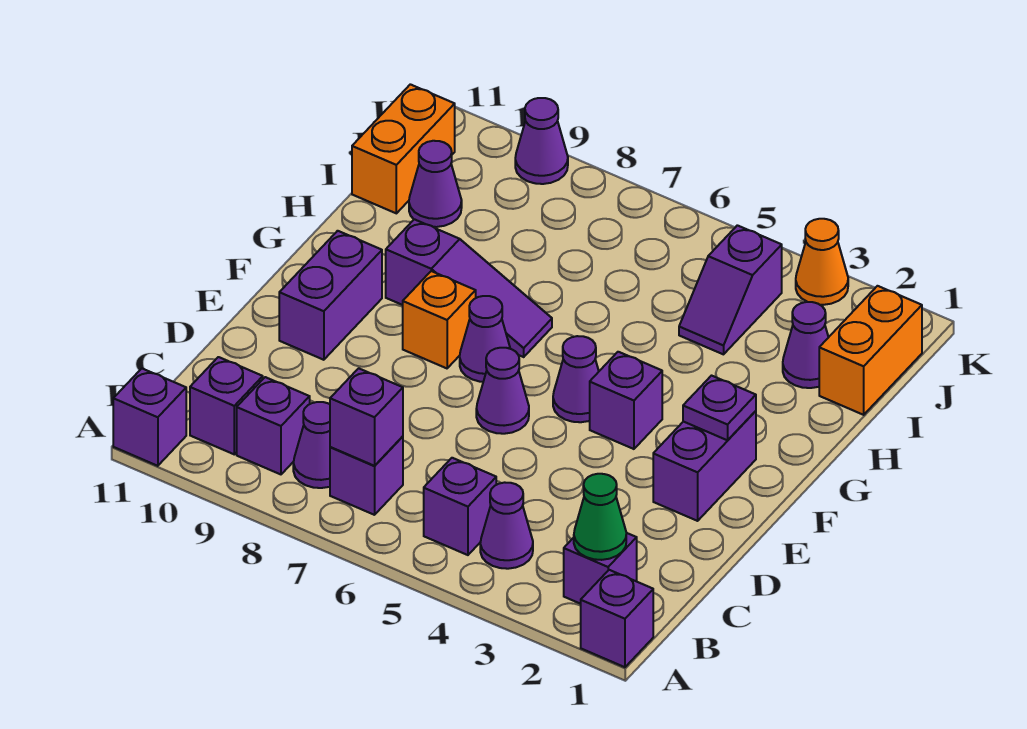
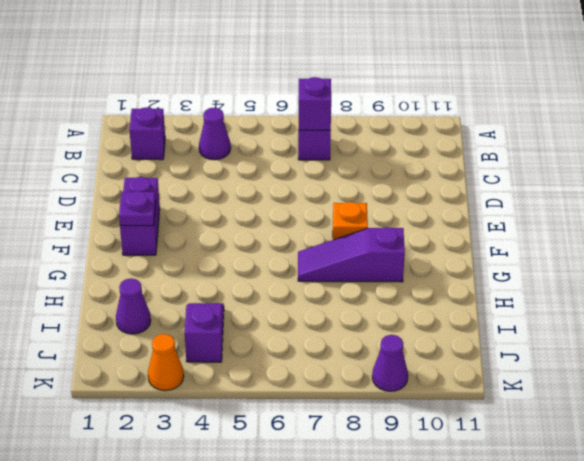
none -> purple brick A1 level 1
none -> purple brick A11 level 1
none -> purple brick B5 level 1

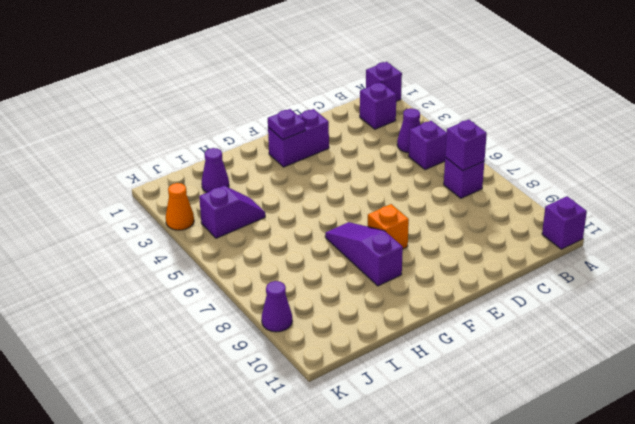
none -> purple cone B8 level 1
none -> purple brick B9 level 1
none -> purple brick B10 level 1

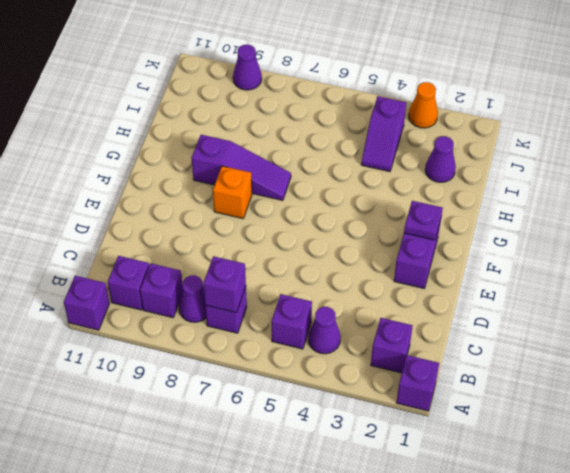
none -> purple cone E6 level 1
none -> purple brick E10:F10 level 1
none -> purple brick F4 level 1

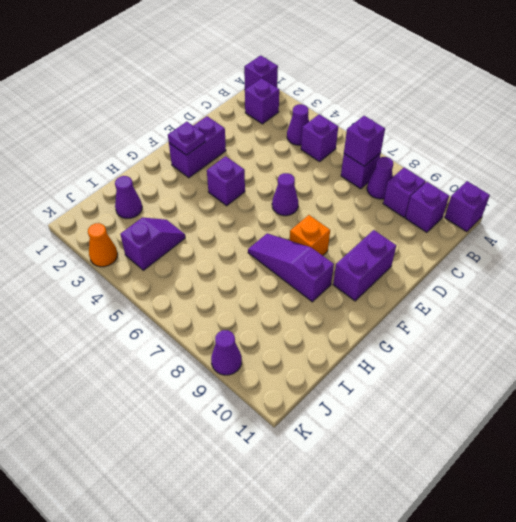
none -> purple cone F5 level 1
none -> purple cone F7 level 1
none -> orange brick I1:J1 level 1

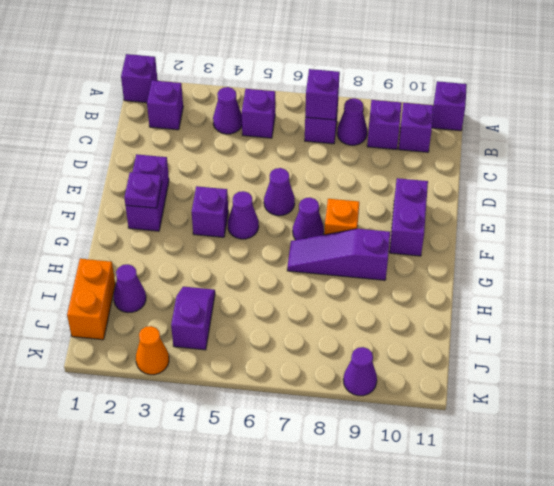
none -> purple cone I10 level 1
none -> orange brick I11:J11 level 1
none -> green cone B2 level 2

